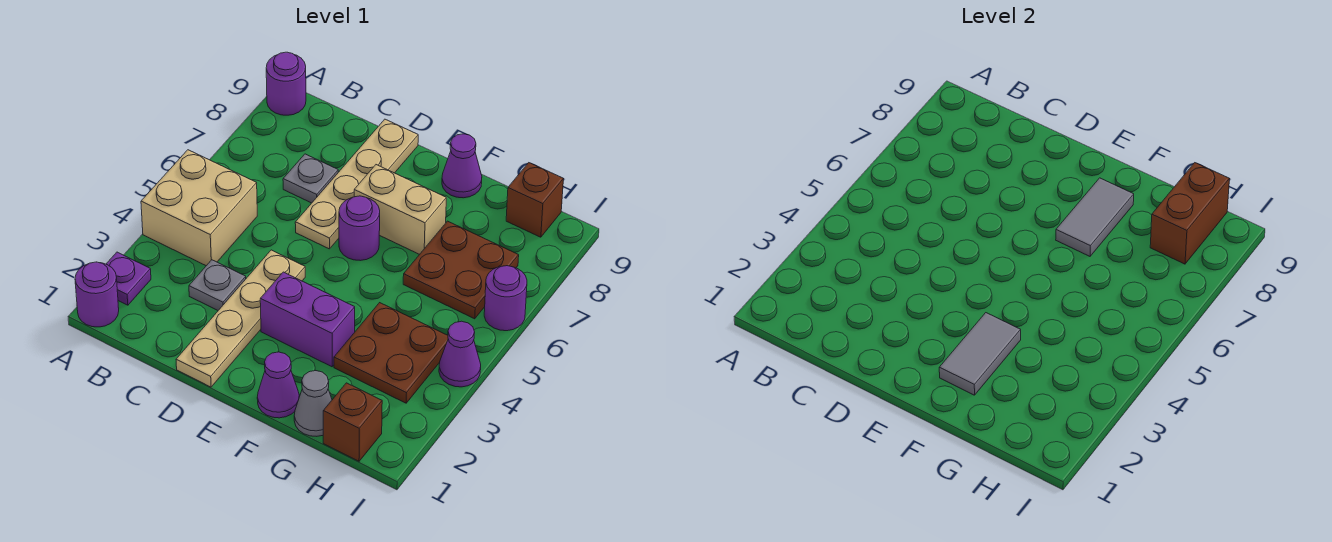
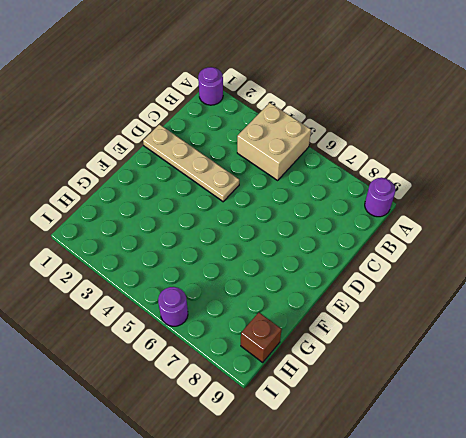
none -> purple plate A2 level 1
none -> grey plate C3 level 1
none -> grey plate C7 level 1

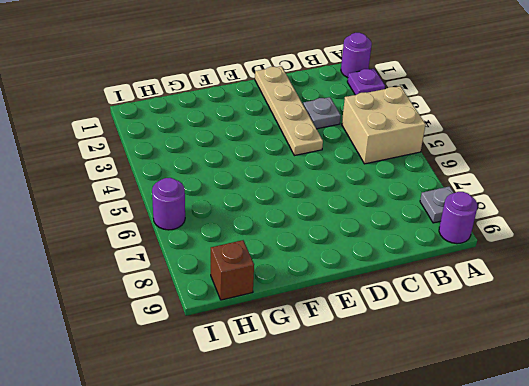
grey plate A8 level 1 -> grey plate C7 level 1
none -> tan plate D6:D9 level 1
none -> purple brick E3:F3 level 1
none -> purple round brick E6 level 1

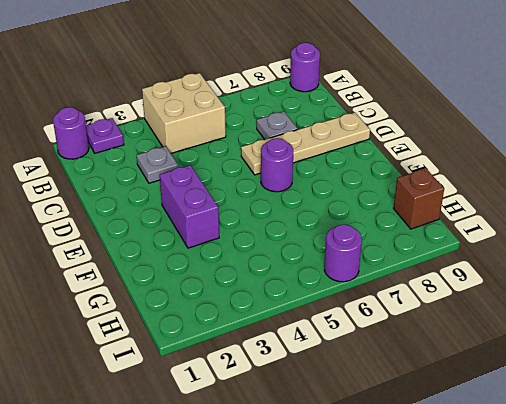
none -> tan plate D1:D4 level 1
none -> tan brick E7:F7 level 1
none -> purple cone F1 level 1

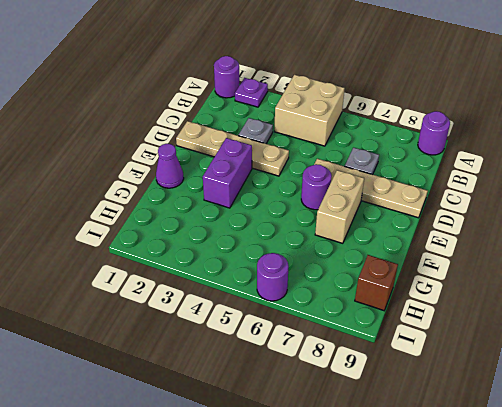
none -> purple cone F9 level 1
none -> grey cone G1 level 1
none -> brown plate G3:H4 level 1

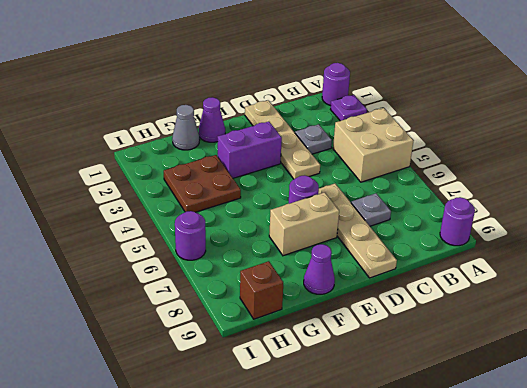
none -> brown plate G6:H7 level 1
none -> brown brick H1 level 1
none -> purple cone I4 level 1

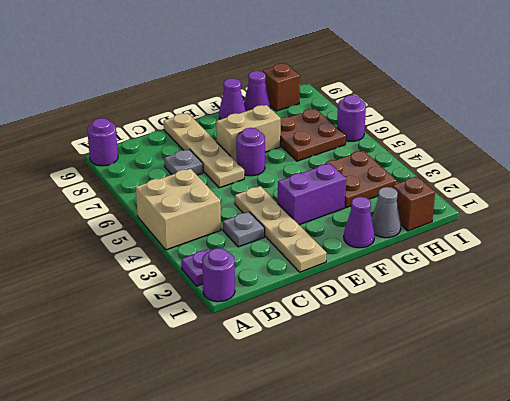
purple cone G9 level 1 -> purple cone I4 level 1
none -> grey tile F2:F3 level 2
none -> grey tile F7:F8 level 2
none -> brown brick H8:H9 level 2

